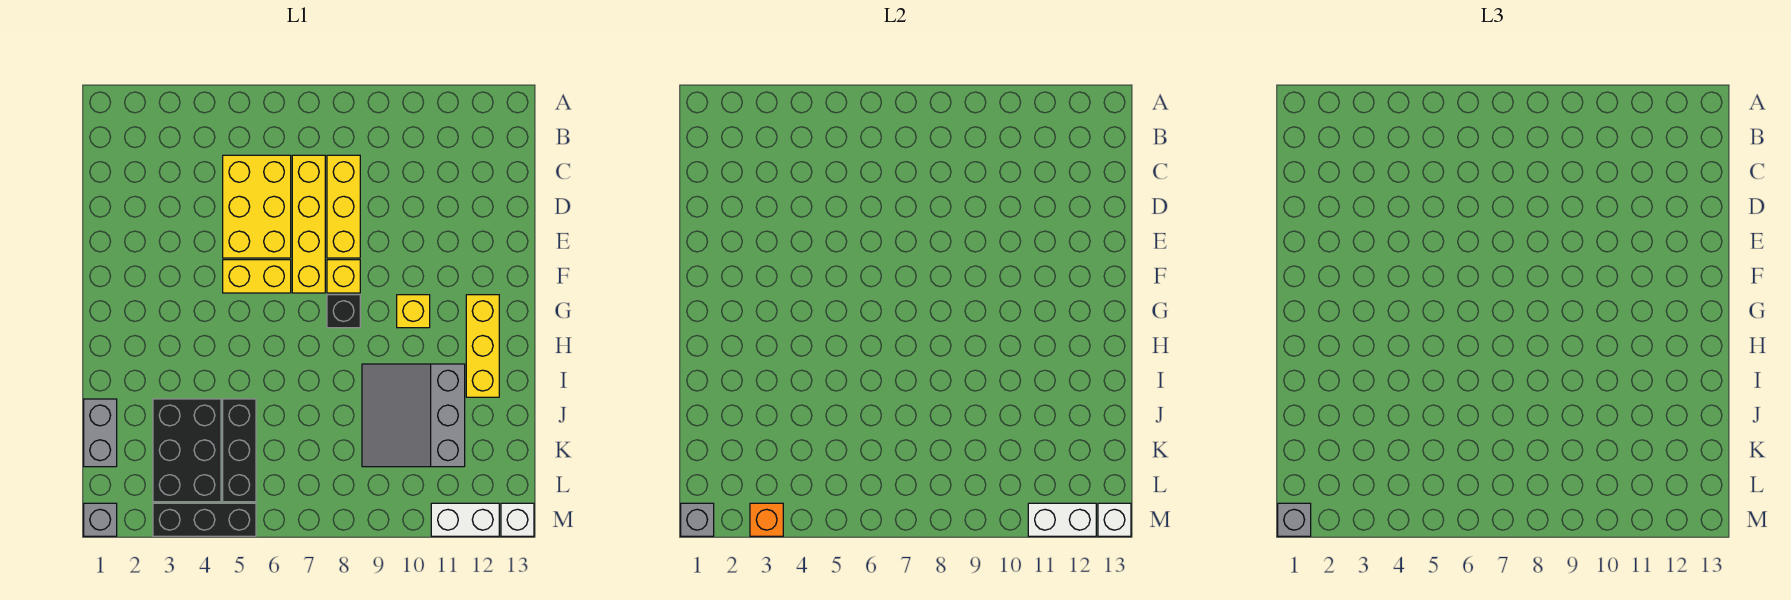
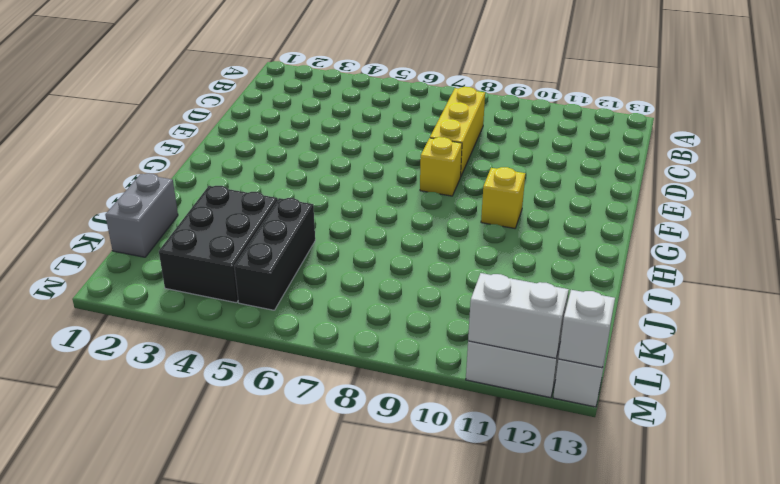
none -> yellow brick C5:E6 level 1
none -> yellow brick C7:F7 level 1
none -> yellow brick F5:F6 level 1

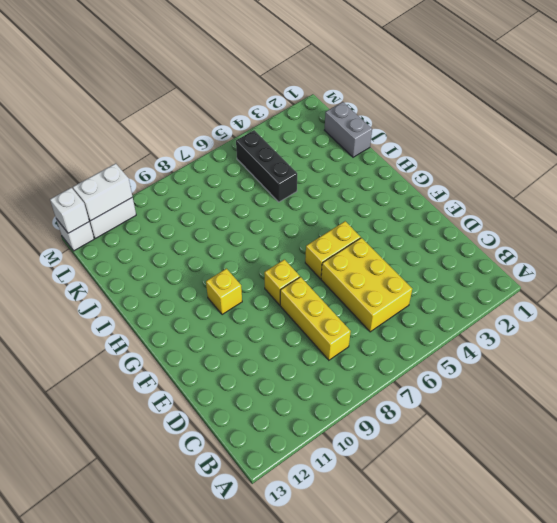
none -> yellow brick C7:F7 level 1
none -> black brick G8 level 1
none -> yellow brick G12:I12 level 1

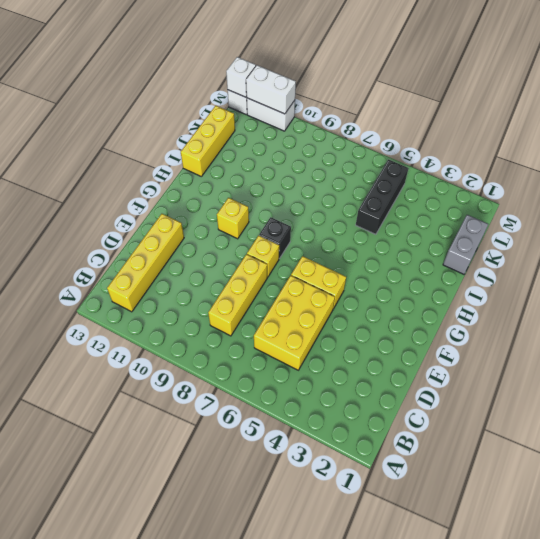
yellow brick B12:E12 level 1 -> yellow brick C7:F7 level 1
yellow brick I13:K13 level 1 -> yellow brick G12:I12 level 1
none -> grey slope I9:K11 level 1 top 11
none -> black brick J3:L4 level 1
none -> grey brick M1 level 1

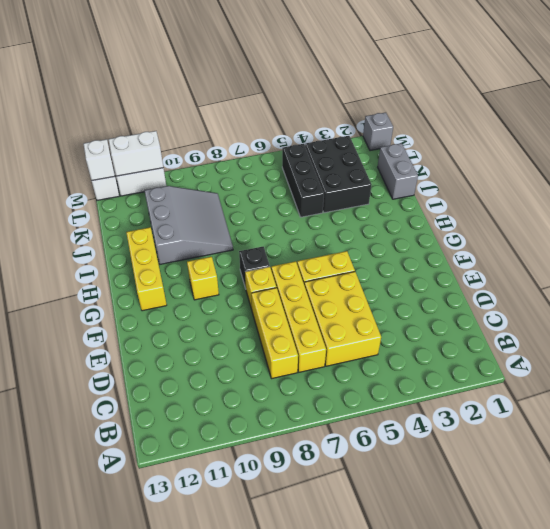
none -> black brick M3:M5 level 1
none -> grey brick M1 level 2
none -> orange brick M3 level 2

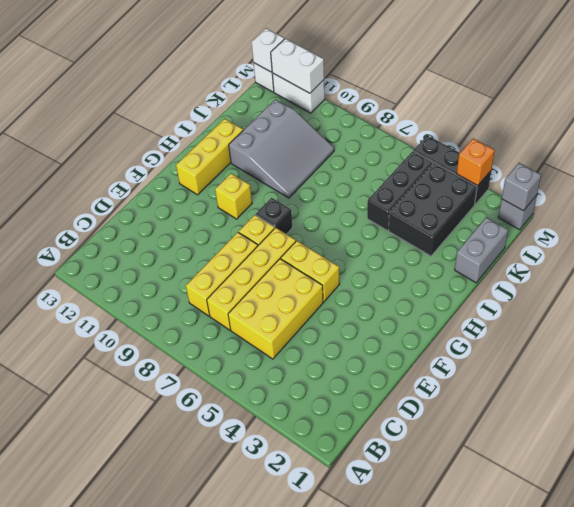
none -> grey brick M1 level 3

